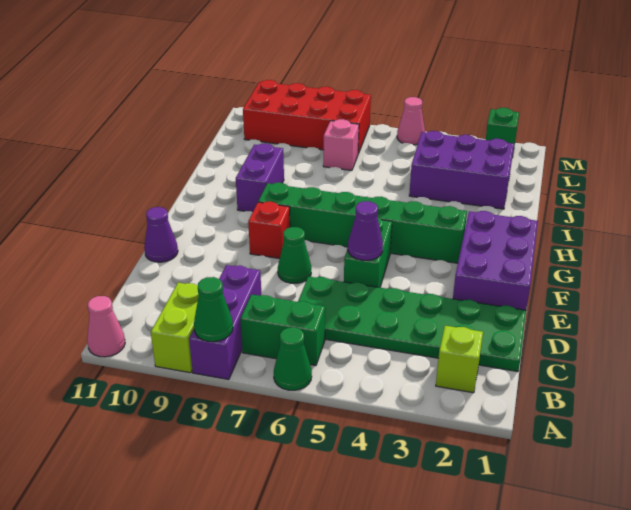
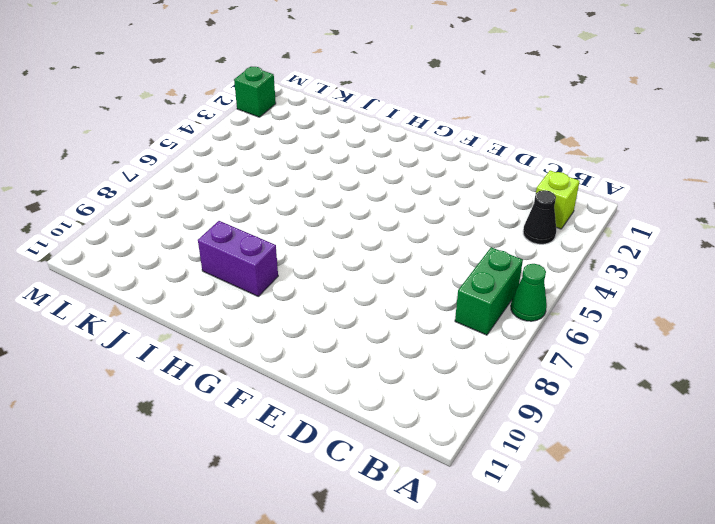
black cone B3 level 1 -> none
none -> purple brick A8:C8 level 1
none -> lime brick A9:B9 level 1
none -> pink cone A11 level 1

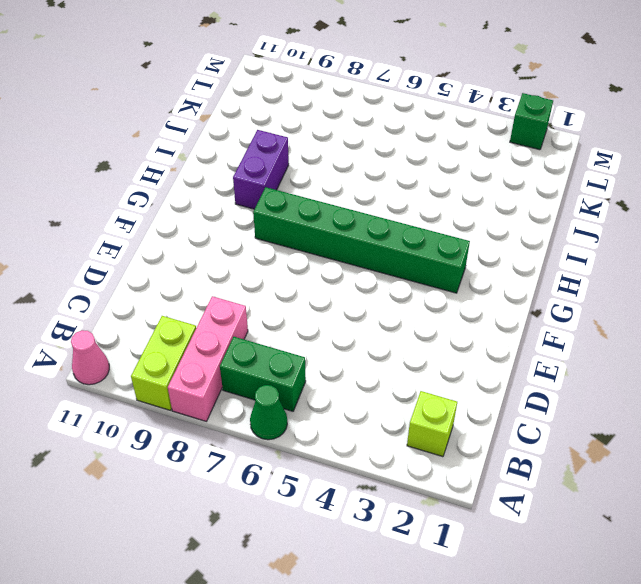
pink brick A8:C8 level 1 -> purple brick A8:C8 level 1
none -> green plate C1:D6 level 1
none -> purple brick E1:G2 level 1
none -> green brick E5:F5 level 1

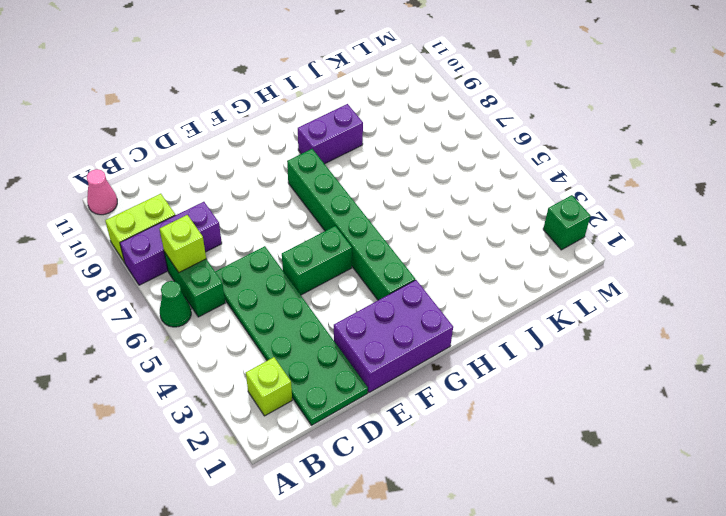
lime brick B7 level 2 -> none
none -> green cone E7 level 1
none -> purple cone E11 level 1
none -> red brick F8 level 1

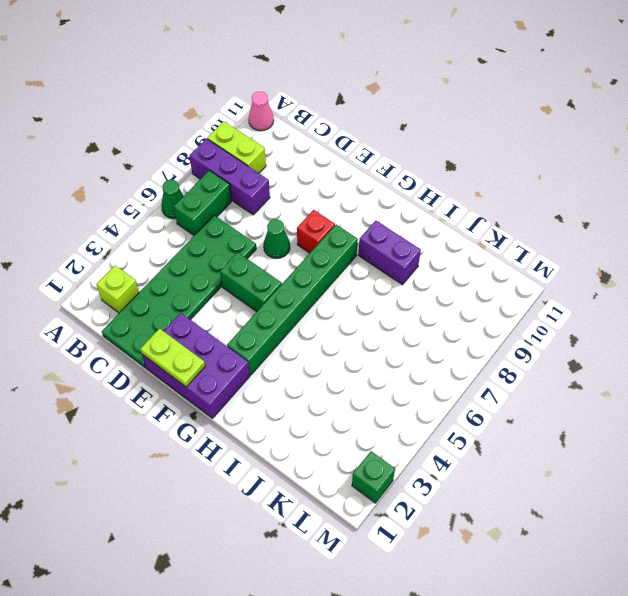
lime plate E1:F1 level 2 -> none
none -> purple cone E11 level 1
none -> purple brick J2:K4 level 1
none -> pink brick K7 level 1

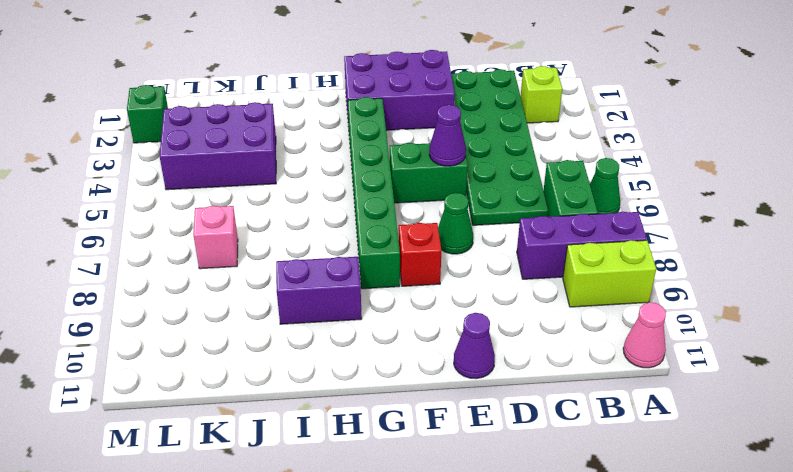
purple brick J3:L4 level 1 -> purple brick J2:K4 level 1
none -> red brick L7:M10 level 1
none -> pink cone M5 level 1
none -> green cone A8 level 2

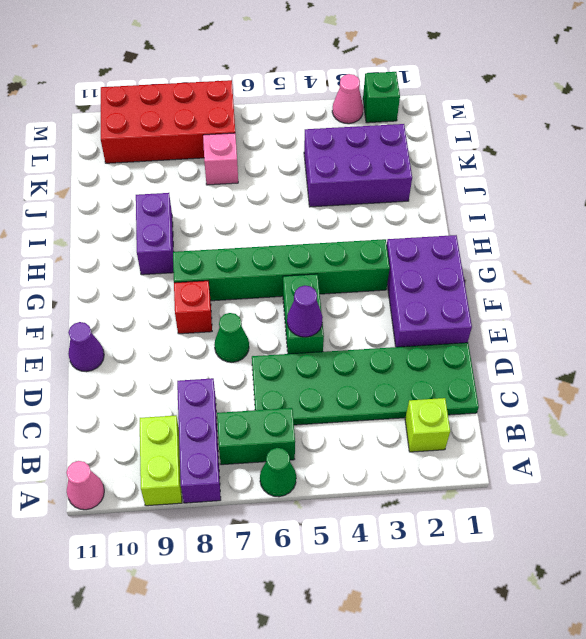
pink cone M3 level 1 -> pink cone M5 level 1
none -> green cone A8 level 2

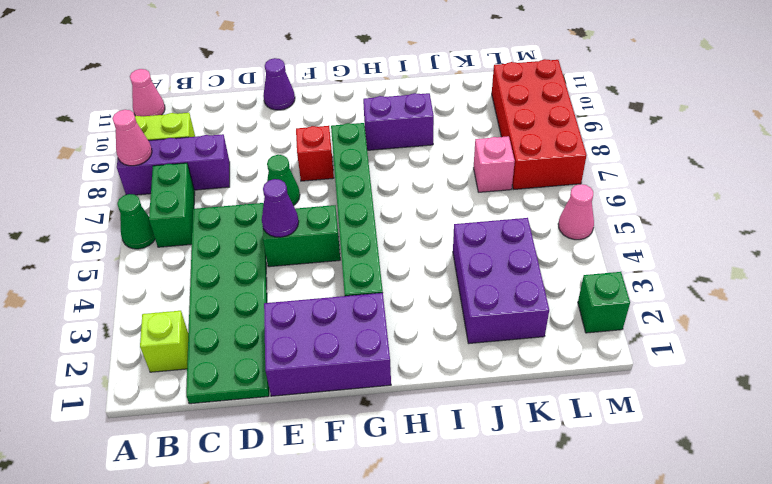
pink cone A8 level 2 -> green cone A8 level 2

